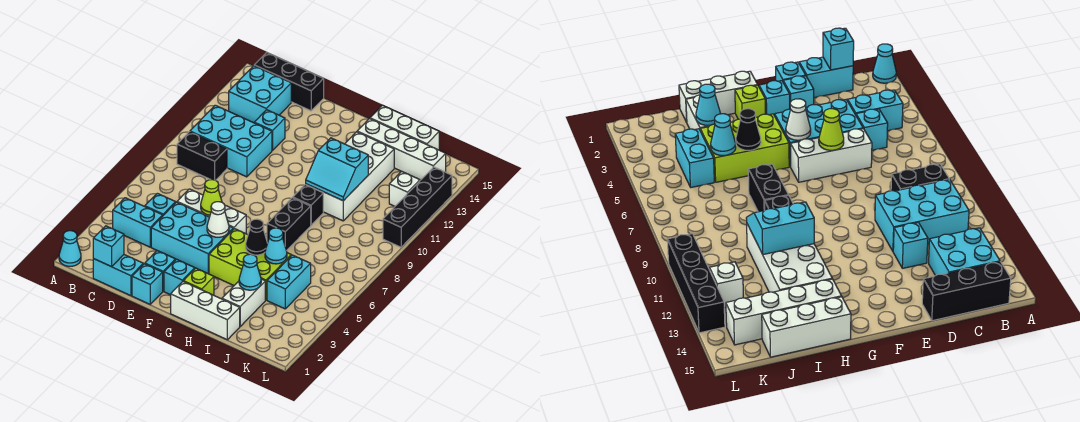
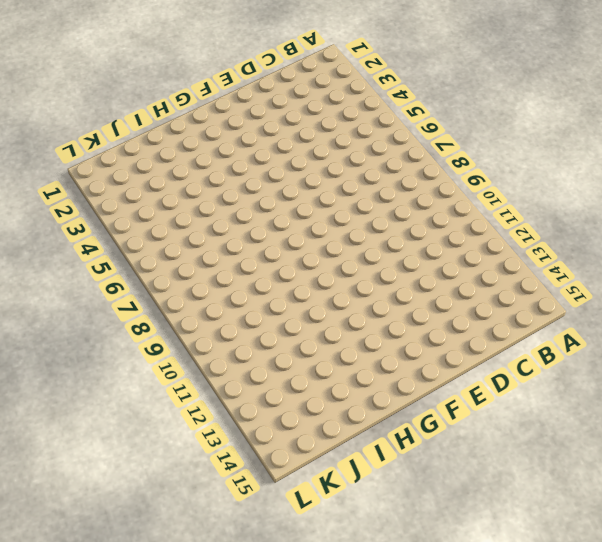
none -> cyan cone A1 level 1
none -> cyan brick B4:C4 level 1
none -> black brick B9:C9 level 1
none -> cyan brick B10:D11 level 1

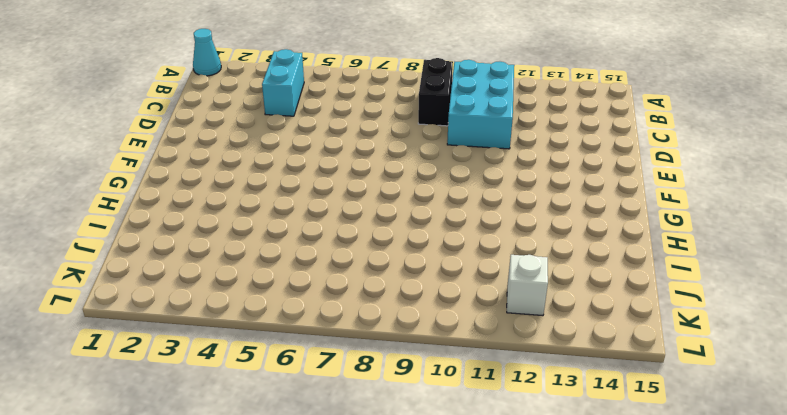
none -> cyan brick B13:C14 level 1
none -> black brick B15:D15 level 1
none -> cyan brick C1:D1 level 1
none -> cyan brick C5 level 1

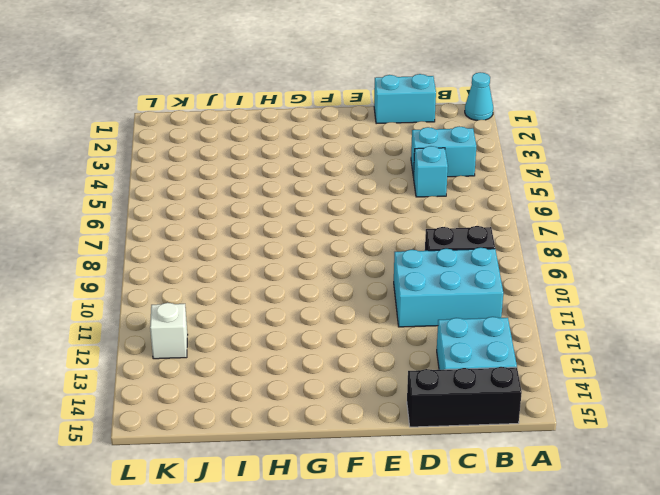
none -> cyan brick D4:F5 level 1
none -> white brick D6:F6 level 1
none -> cyan brick D12 level 1
none -> cyan brick E1 level 1

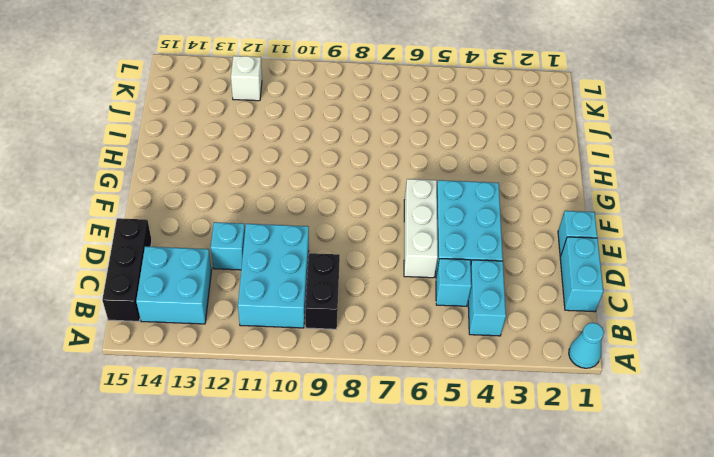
none -> cyan brick E2 level 1
none -> cyan brick F2 level 1
none -> white brick G1:I1 level 1
none -> lime brick G2 level 1

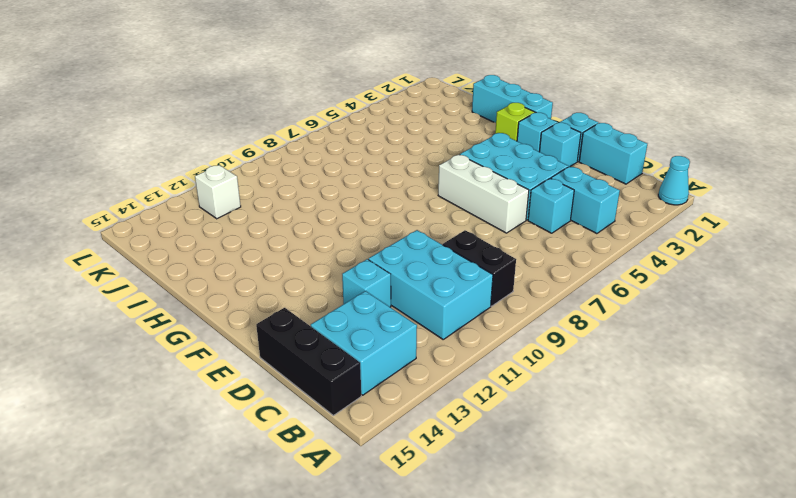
cyan brick G1:I1 level 1 -> white brick G1:I1 level 1
none -> lime brick G4:I5 level 1
none -> black brick H7:H8 level 1
none -> black brick H9 level 1
none -> white brick H10:I13 level 1

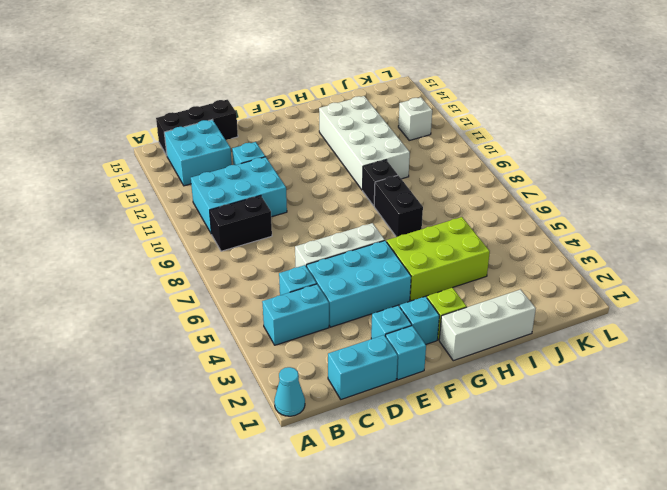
none -> white brick H14:K14 level 1
none -> white brick H15:J15 level 1
none -> white brick I2:I3 level 1
none -> cyan brick J4:J5 level 1

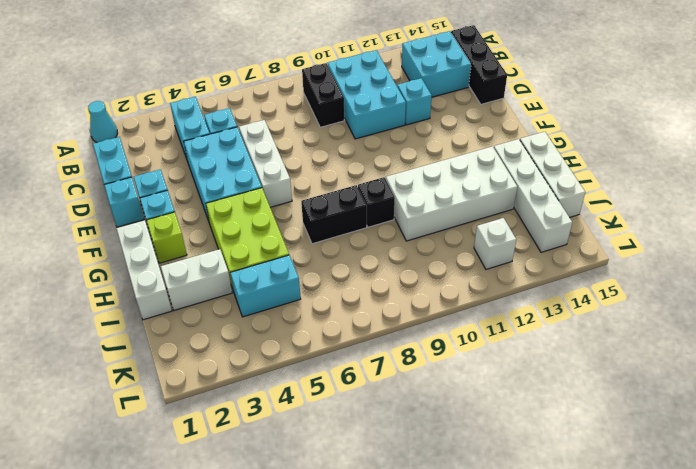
none -> black brick L10:L13 level 1
none -> cyan brick C1 level 2
none -> lime cone E6 level 2
none -> white cone F5 level 2

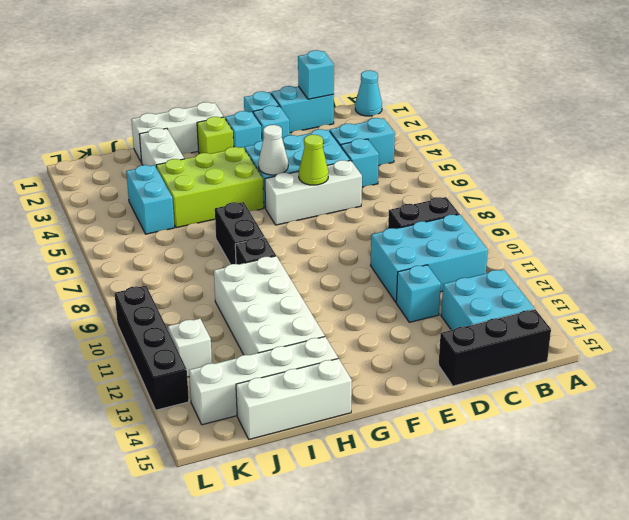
none -> black cone H5 level 2
none -> cyan slope H10:I11 level 2 top 11
none -> cyan cone I3 level 2
none -> cyan cone I5 level 2

